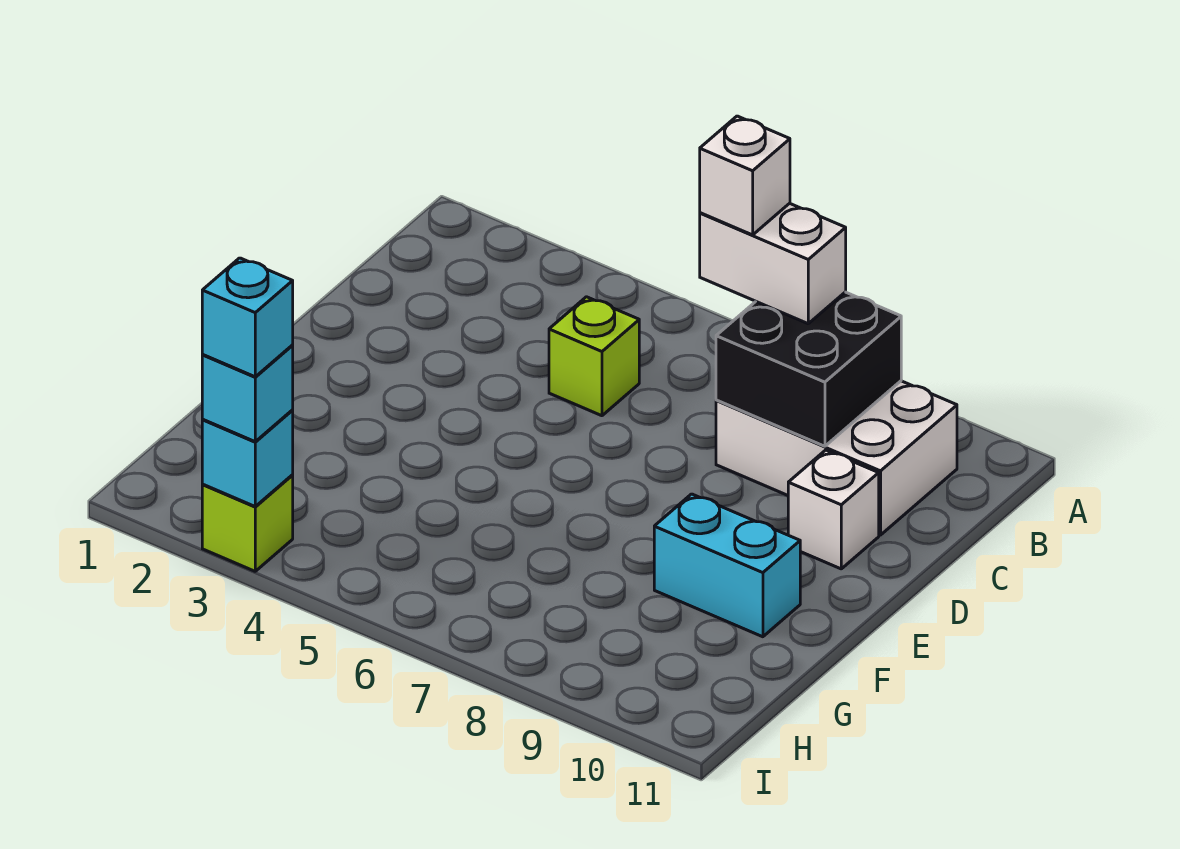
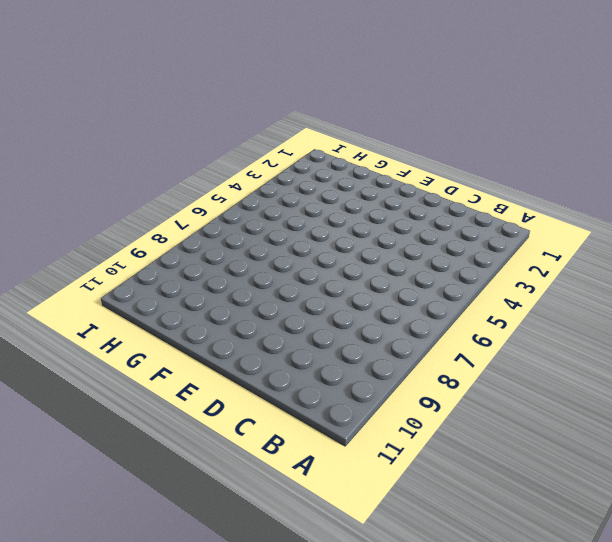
none -> white brick B8:C10 level 1
none -> lime brick C5 level 1

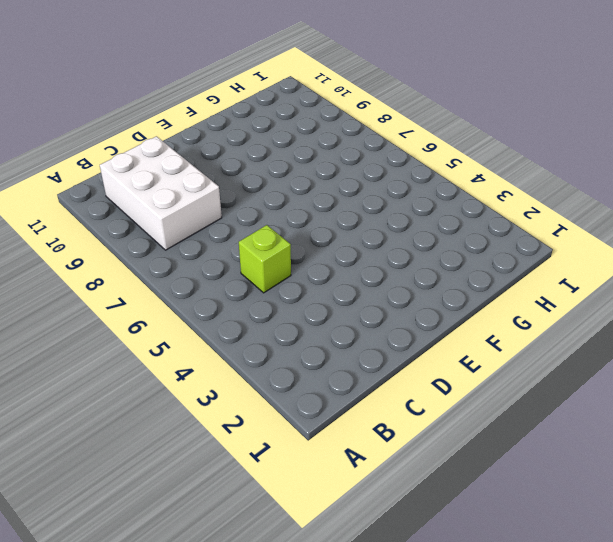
none -> white brick D10 level 1
none -> cyan brick F9:F10 level 1

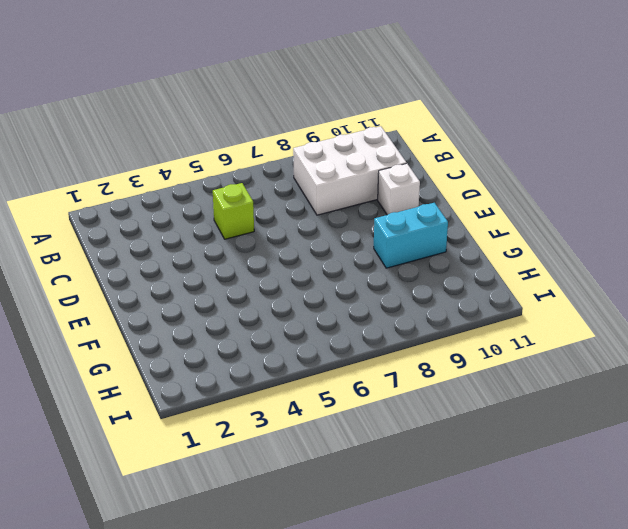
none -> lime brick I3 level 1
none -> black brick B8:C9 level 2

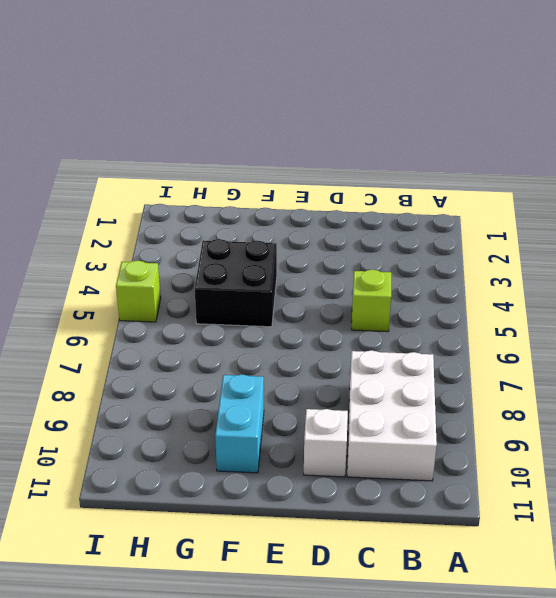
black brick F4:G5 level 1 -> black brick B8:C9 level 2
lime brick I5 level 1 -> lime brick I3 level 1
none -> cyan brick I3 level 2
none -> white brick B7:B8 level 3

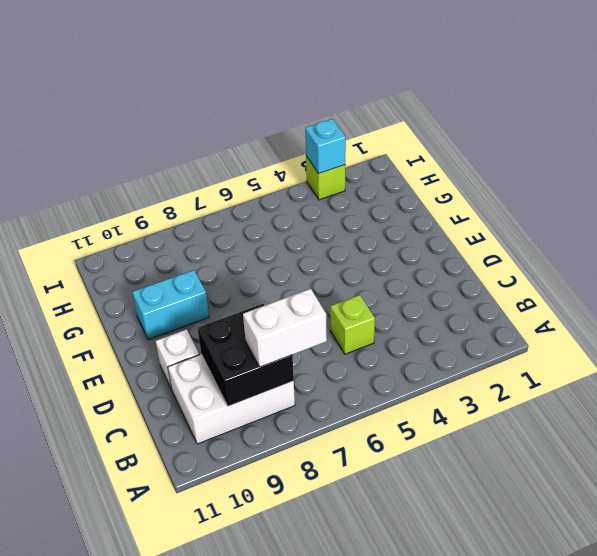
none -> cyan brick I3 level 3
none -> white brick B7 level 4

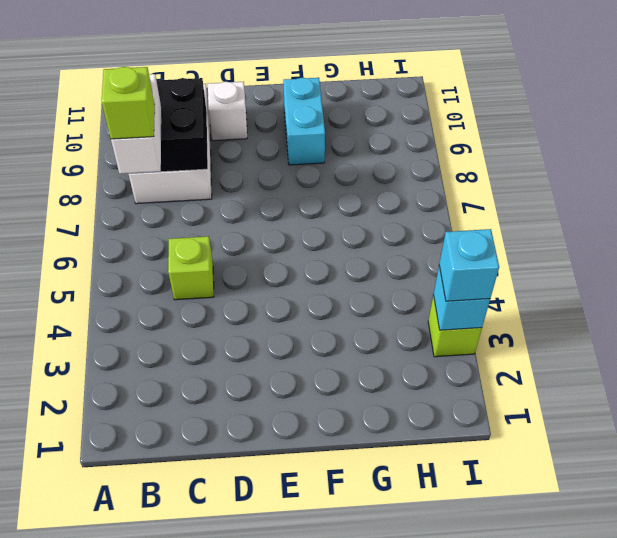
lime brick B7 level 4 -> white brick B7 level 4
none -> cyan brick I3 level 4

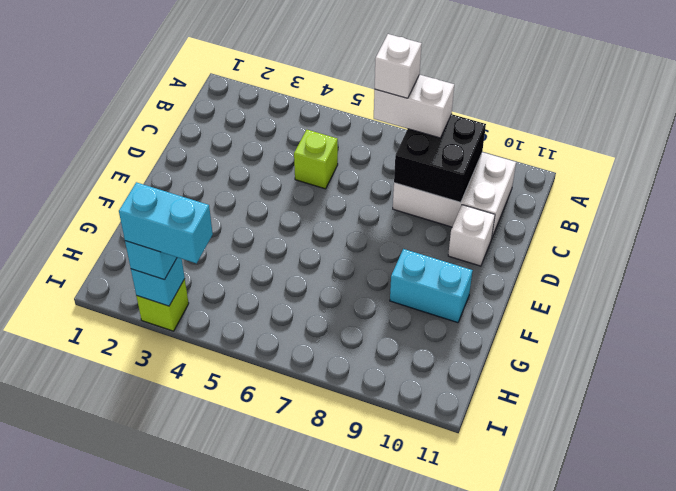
cyan brick I3:I4 level 4 -> cyan brick I3 level 4

